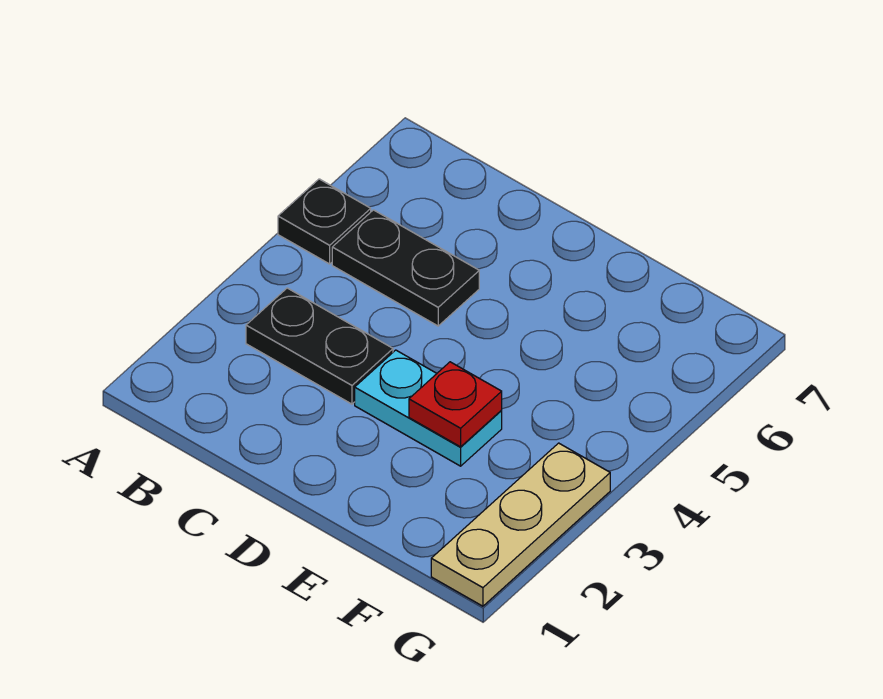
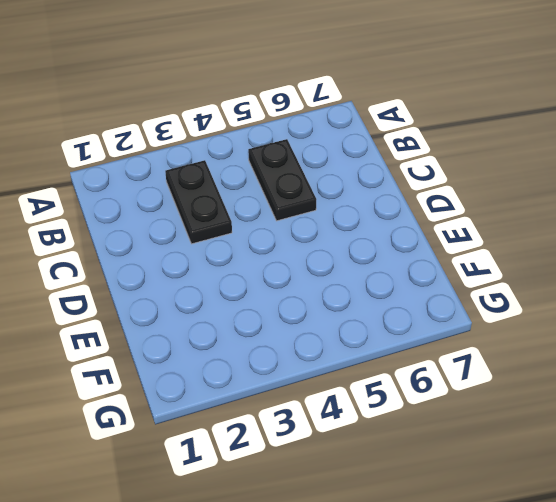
none -> black plate A5 level 1
none -> cyan plate D3:E3 level 1

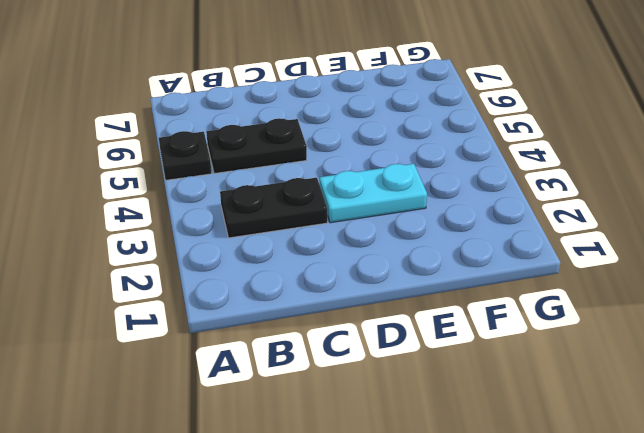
none -> tan plate G1:G3 level 1
none -> red plate E3 level 2

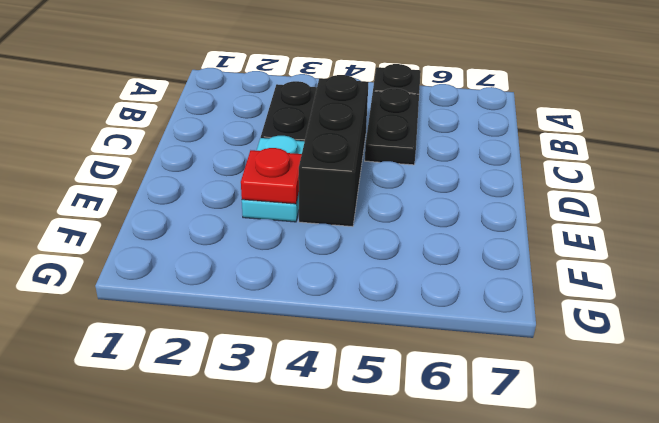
black brick C4:E4 level 1 -> none
none -> tan plate G1:G3 level 1

